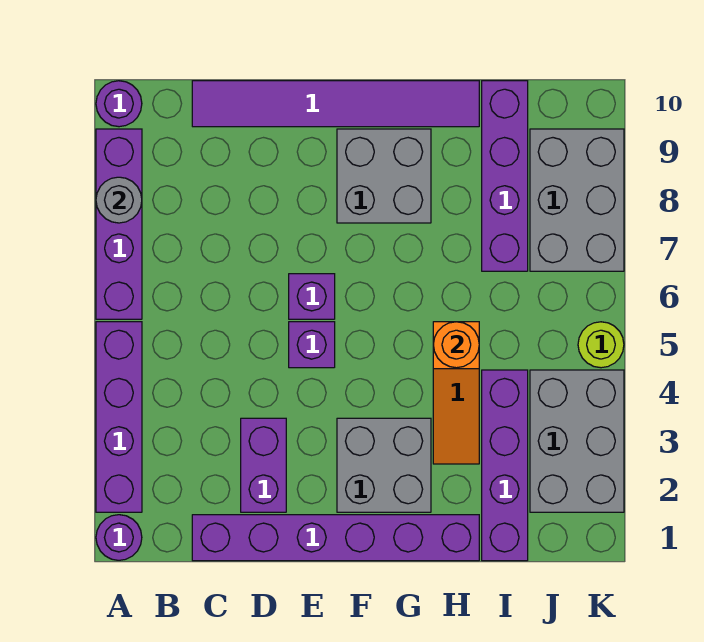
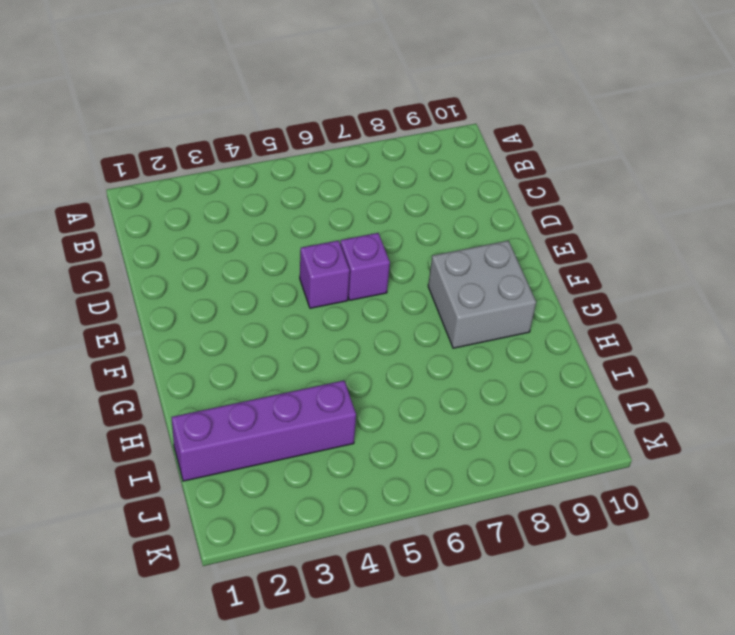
none -> purple round brick A1 level 1
none -> purple brick A2:A5 level 1
none -> purple brick A6:A9 level 1

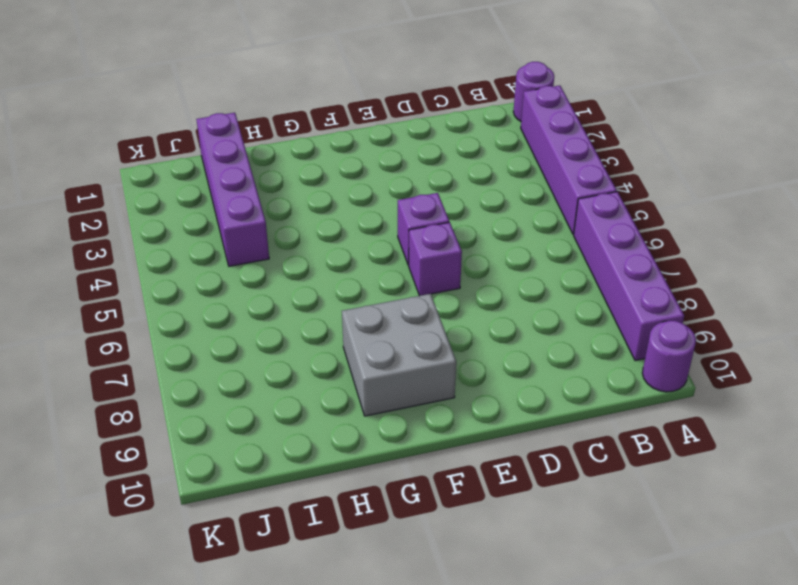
none -> purple brick C1:H1 level 1
none -> purple tile C10:H10 level 1
none -> purple brick D2:D3 level 1

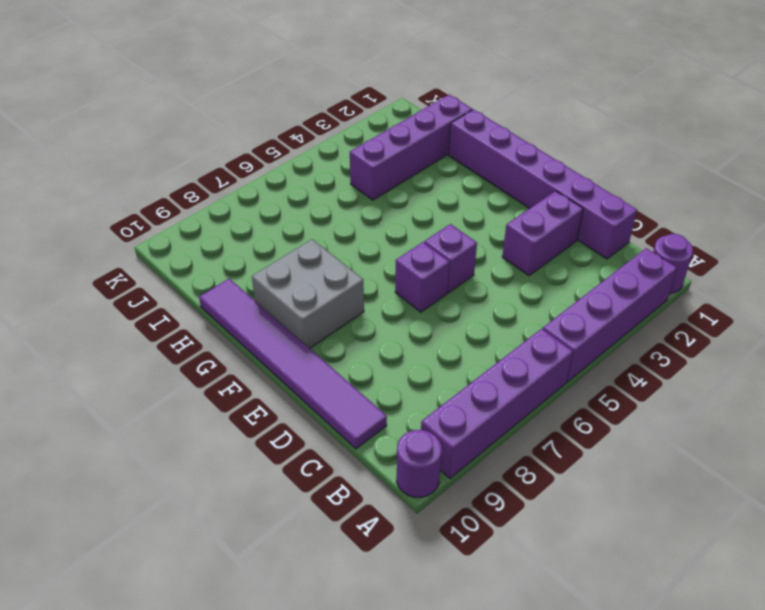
none -> grey brick F2:G3 level 1
none -> orange slope H3:H5 level 1 top 5
none -> purple brick I7:I10 level 1

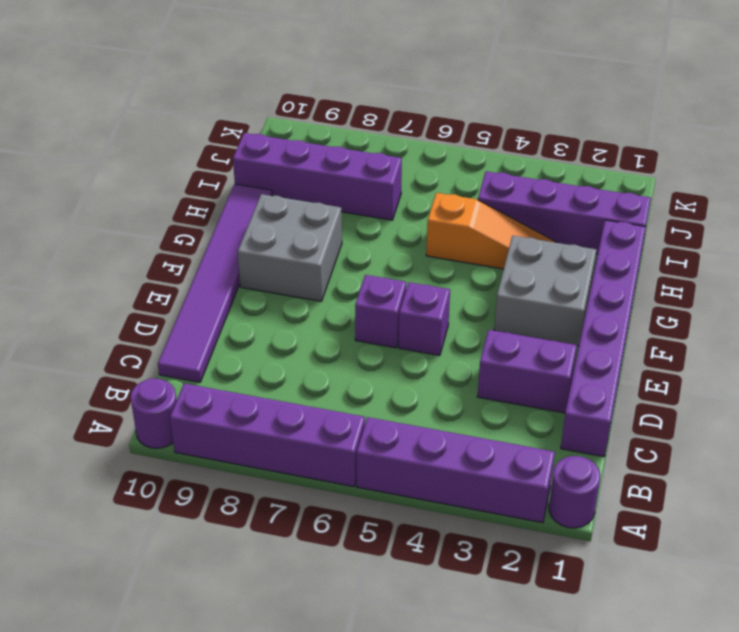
none -> grey brick J2:K4 level 1
none -> grey brick J7:K9 level 1
none -> lime round brick K5 level 1

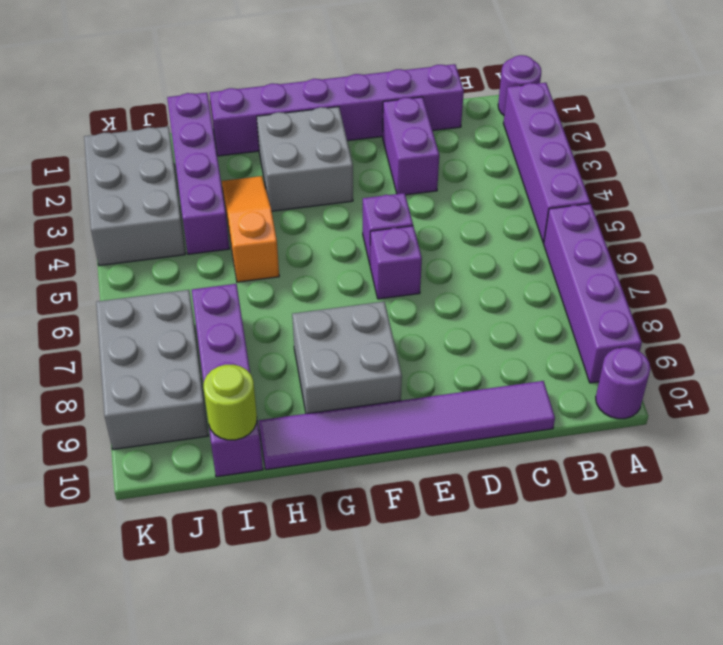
lime round brick I10 level 2 -> lime round brick K5 level 1
none -> grey round brick A8 level 2
none -> orange round brick H5 level 2

